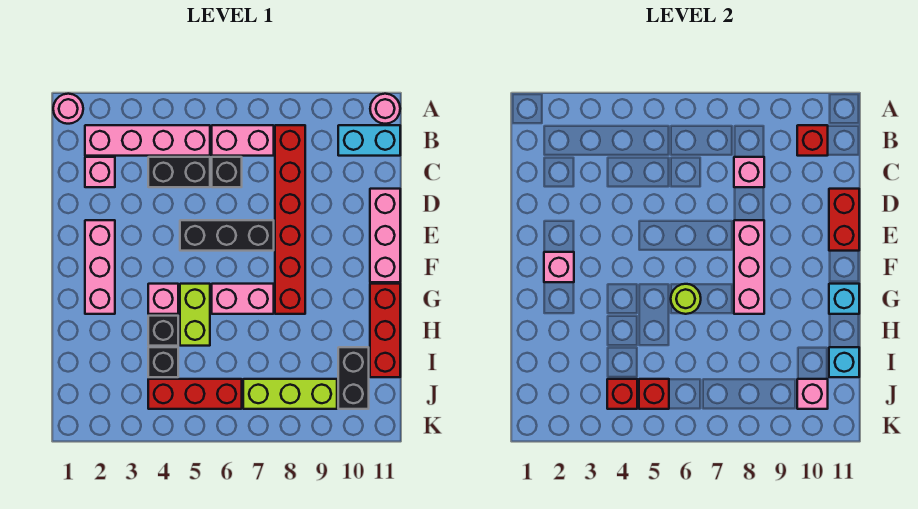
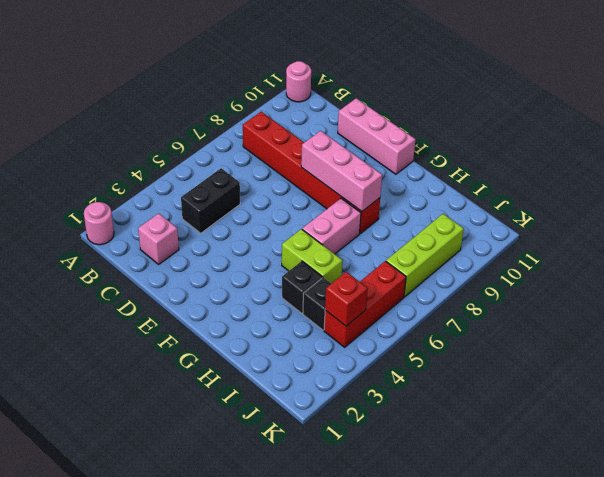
none -> pink brick B2:B5 level 1
none -> pink brick B6:B7 level 1
none -> cyan brick B10:B11 level 1
none -> black brick C6 level 1

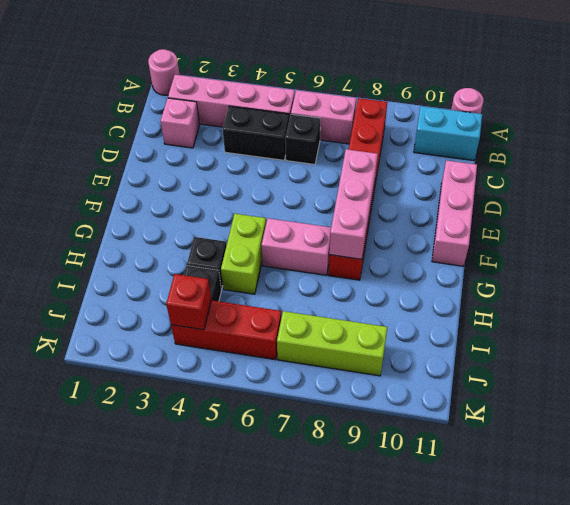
none -> pink brick E2:G2 level 1
none -> black brick E5:E7 level 1
none -> pink brick G4 level 1
none -> red brick G11:I11 level 1

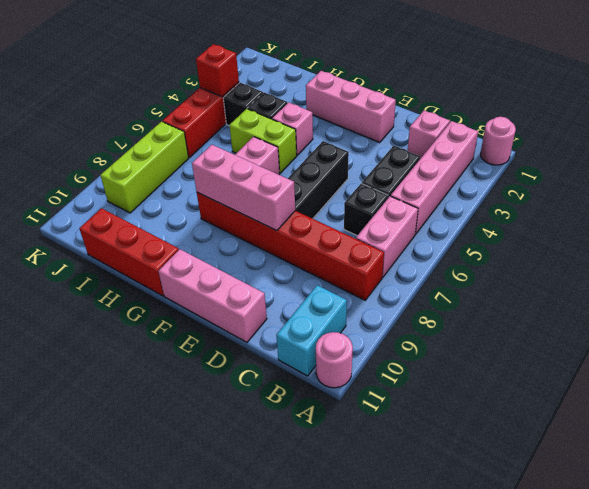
none -> black brick I10:J10 level 1
none -> red brick B10 level 2
none -> pink brick C8 level 2
none -> red brick D11:E11 level 2

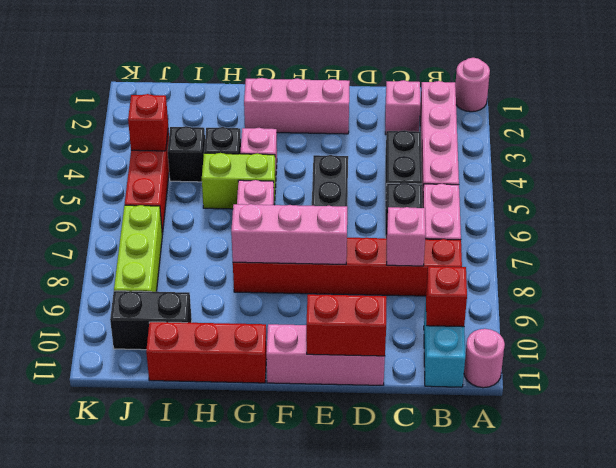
none -> pink brick F2 level 2
none -> lime round brick G6 level 2
none -> cyan brick G11 level 2
none -> cyan brick I11 level 2

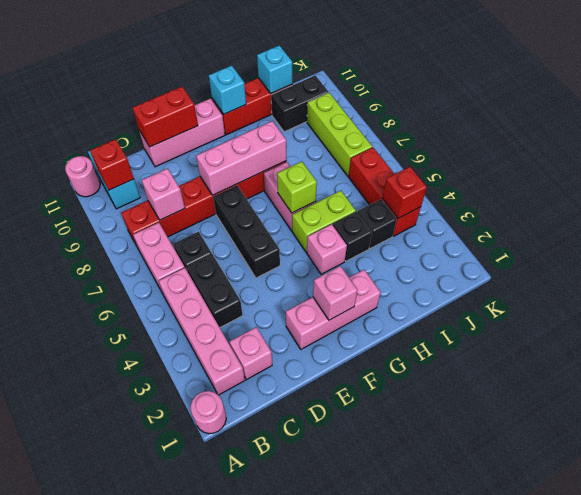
lime brick G6 level 2 -> lime round brick G6 level 2
none -> red brick J5 level 2
none -> pink brick J10 level 2

